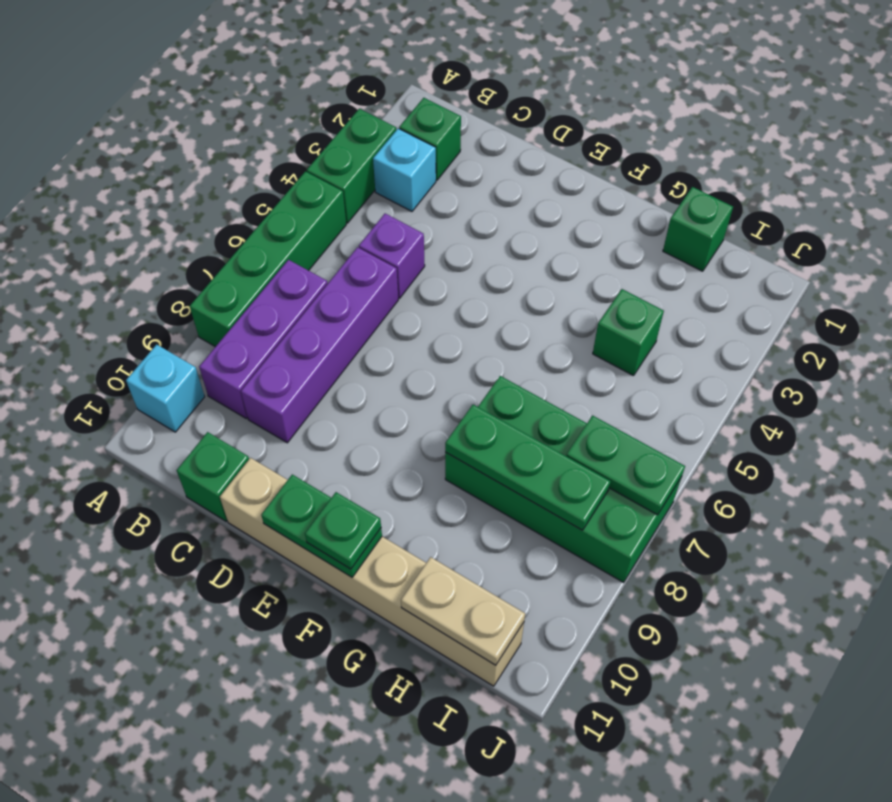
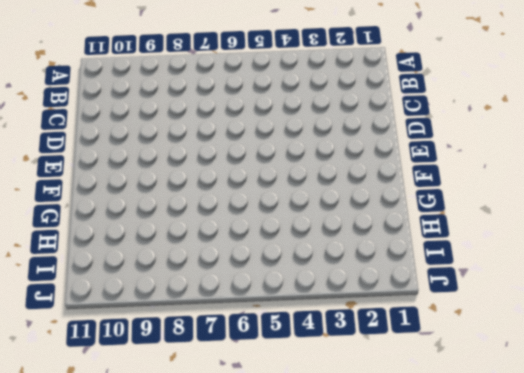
none -> green brick A3:A4 level 1
none -> green brick A5:A8 level 1
none -> cyan brick A10 level 1

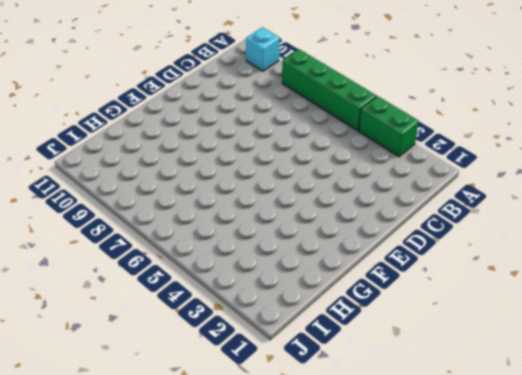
none -> green brick B2 level 1
none -> cyan brick B3 level 1
none -> purple brick B7:B9 level 1

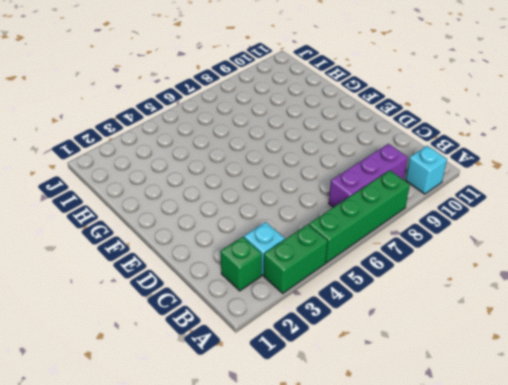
none -> purple brick C5 level 1
none -> purple brick C6:C9 level 1
none -> green brick C11 level 1

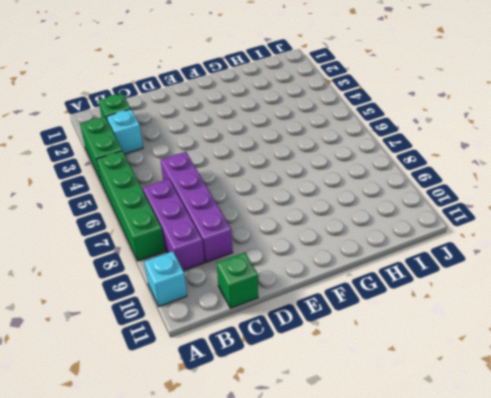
none -> purple brick C5 level 1
none -> tan brick D11:I11 level 1
none -> green brick G7:J8 level 1

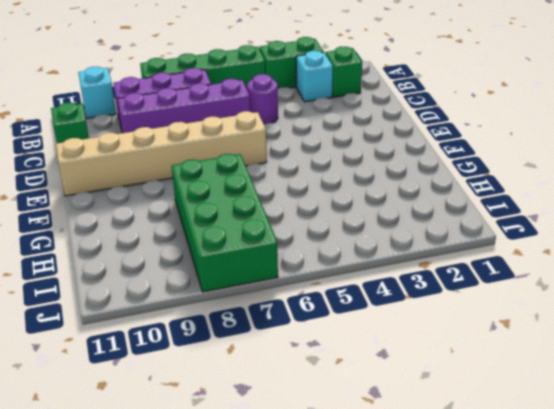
purple round brick C5 level 1 -> purple brick C5 level 1
tan brick E6:E11 level 1 -> tan brick D11:I11 level 1
none -> green brick H1 level 1
none -> green brick H4 level 1
none -> green plate E11:F11 level 2

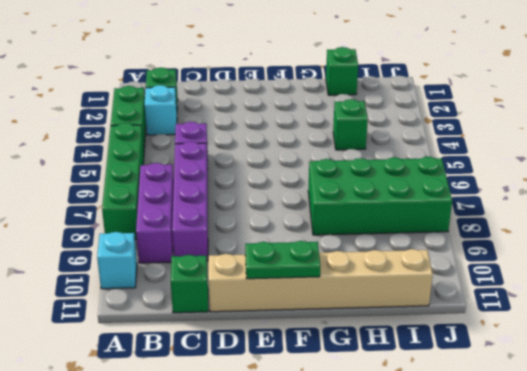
none -> green plate G8:I8 level 2
none -> tan plate H11:I11 level 2
none -> green plate I7:J7 level 2

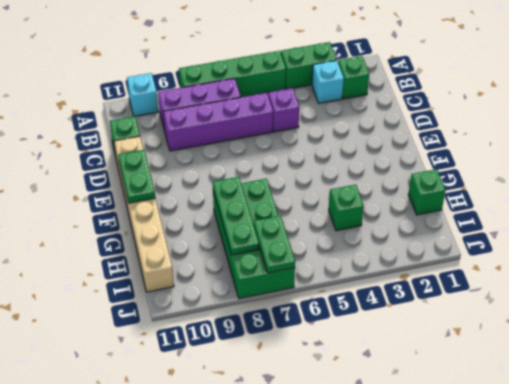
none -> tan plate H11:I11 level 2
none -> green plate F11 level 3

